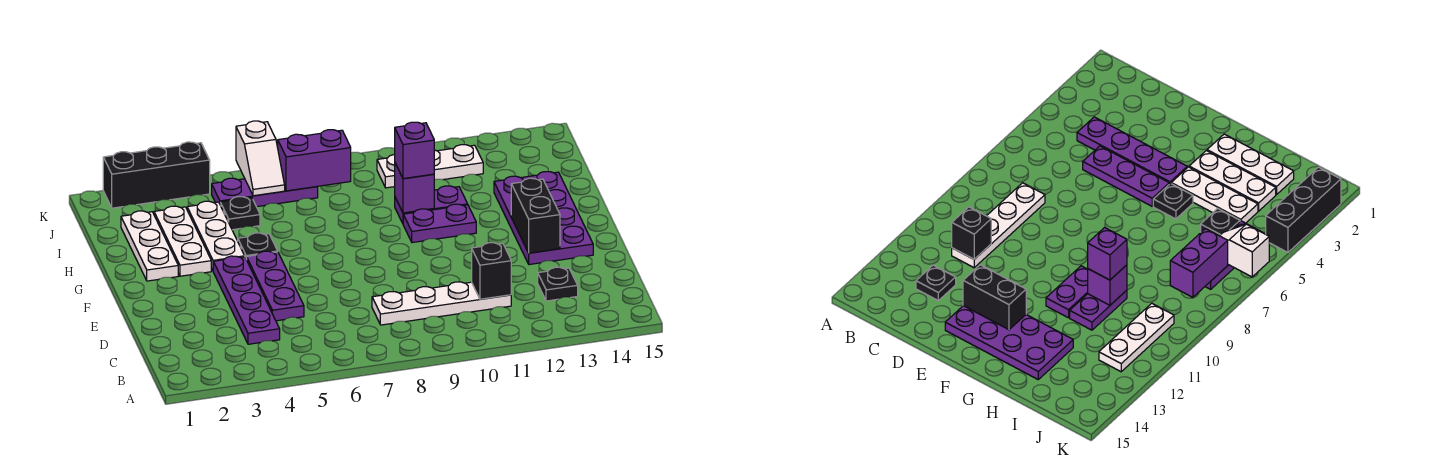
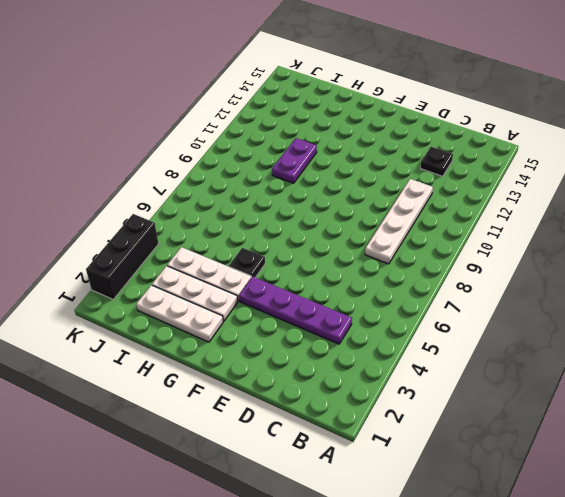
none -> purple plate D5:F5 level 1
none -> purple plate E13:H14 level 1
none -> purple plate G10:G11 level 1

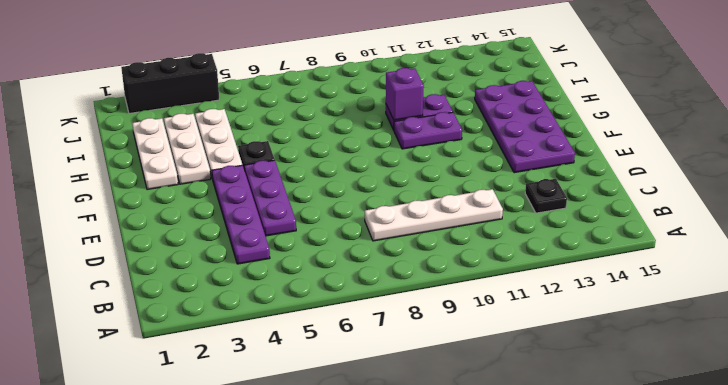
none -> black plate I5 level 1
none -> purple plate J5:J7 level 1
none -> white plate J10:J12 level 1

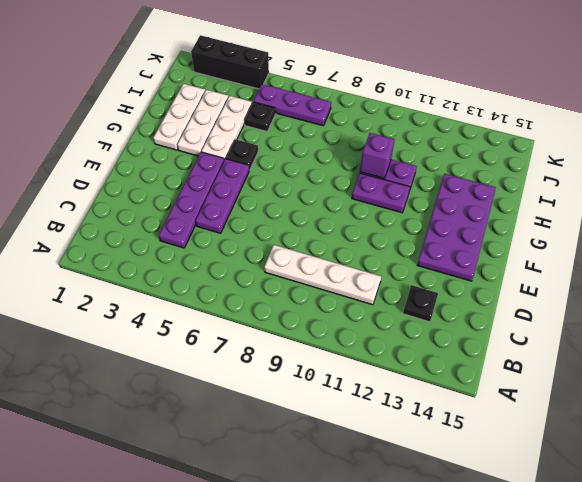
none -> white plate J10:J12 level 1
none -> black brick C11 level 2
none -> black brick E13:F13 level 2

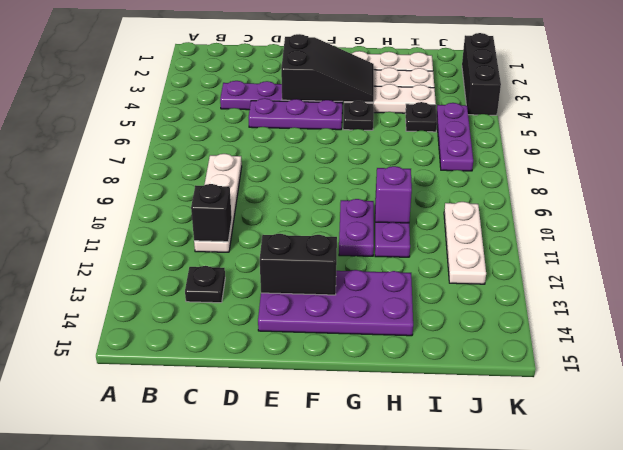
black slope E3:G4 level 2 top E -> none
none -> white slope J6:K6 level 2 top K
none -> purple brick J7:J8 level 2
none -> purple brick H10 level 3

